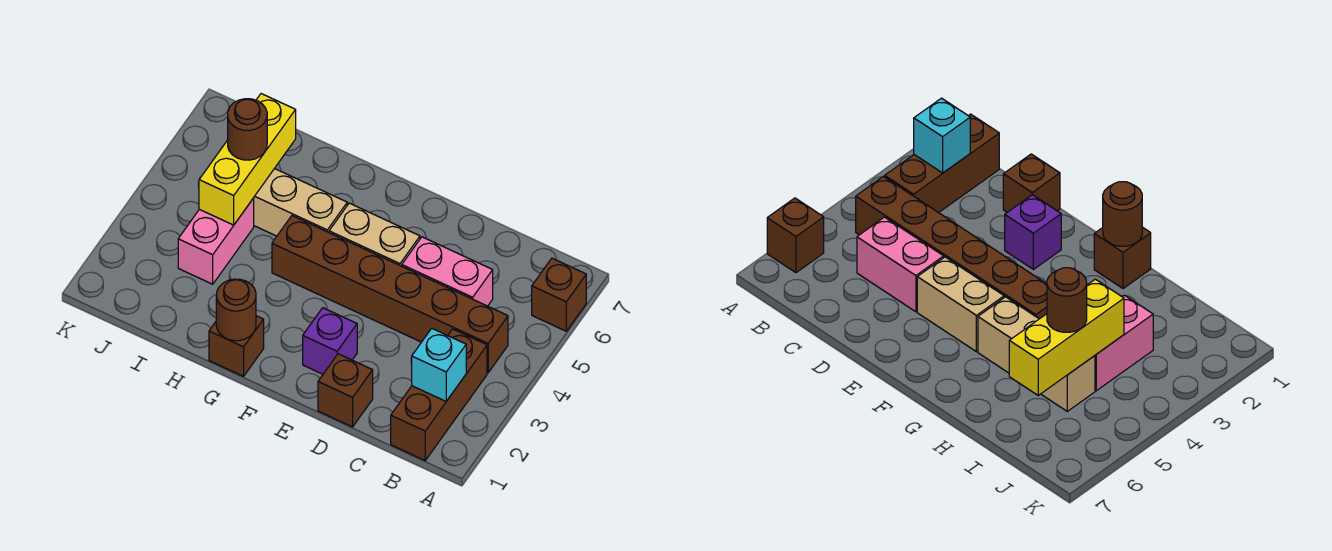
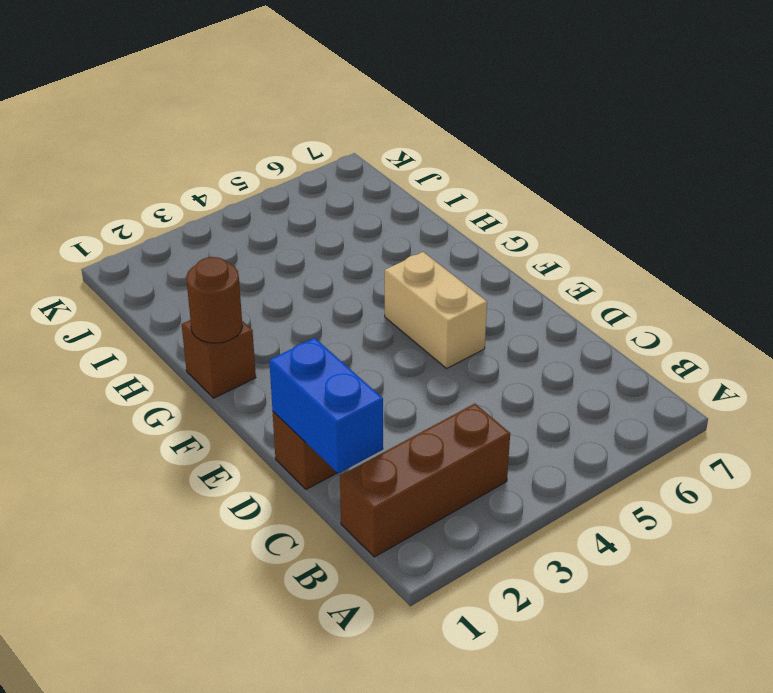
blue brick C1:D1 level 2 -> none
none -> brown brick A6 level 1
none -> brown brick B4:G4 level 1
none -> pink brick C5:D5 level 1

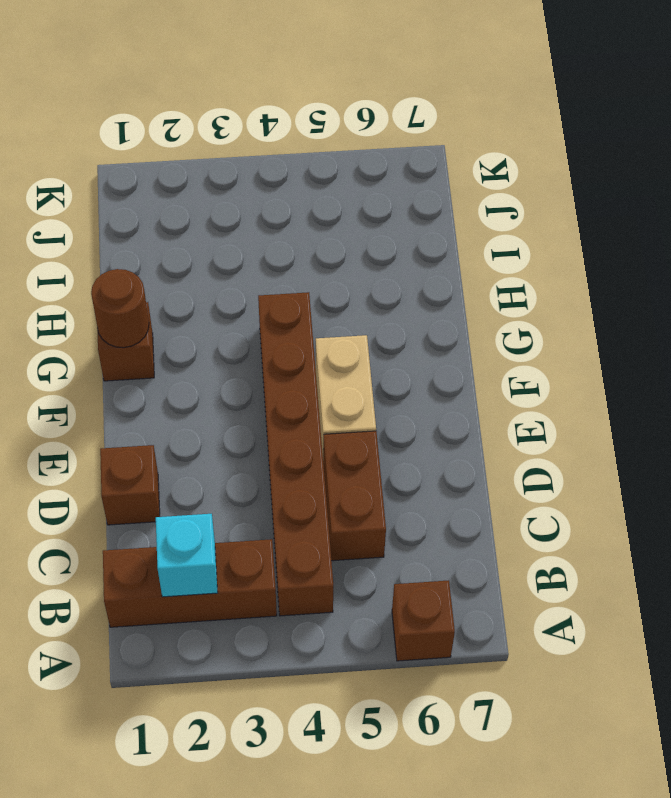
brown brick C5:D5 level 1 -> pink brick C5:D5 level 1
none -> purple brick E2 level 1
none -> tan brick G5:I5 level 1
none -> pink brick I3:I4 level 1

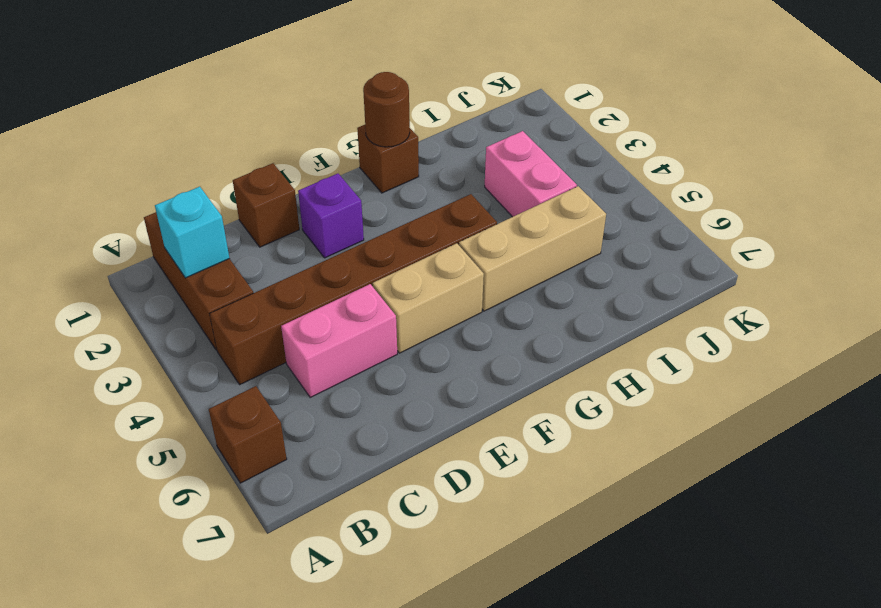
none -> yellow brick I4:I6 level 2
none -> brown round brick I5 level 3

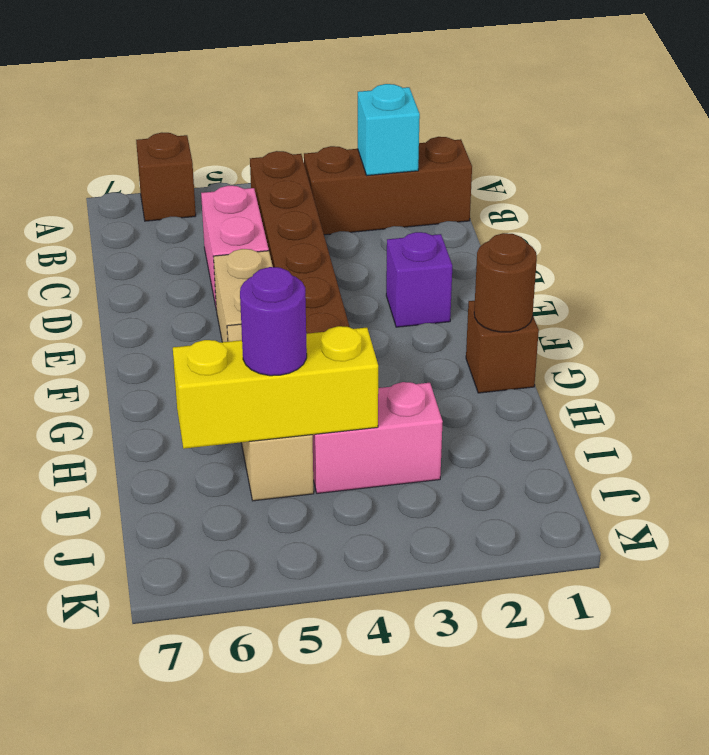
purple round brick I5 level 3 -> brown round brick I5 level 3
none -> brown brick D1 level 1

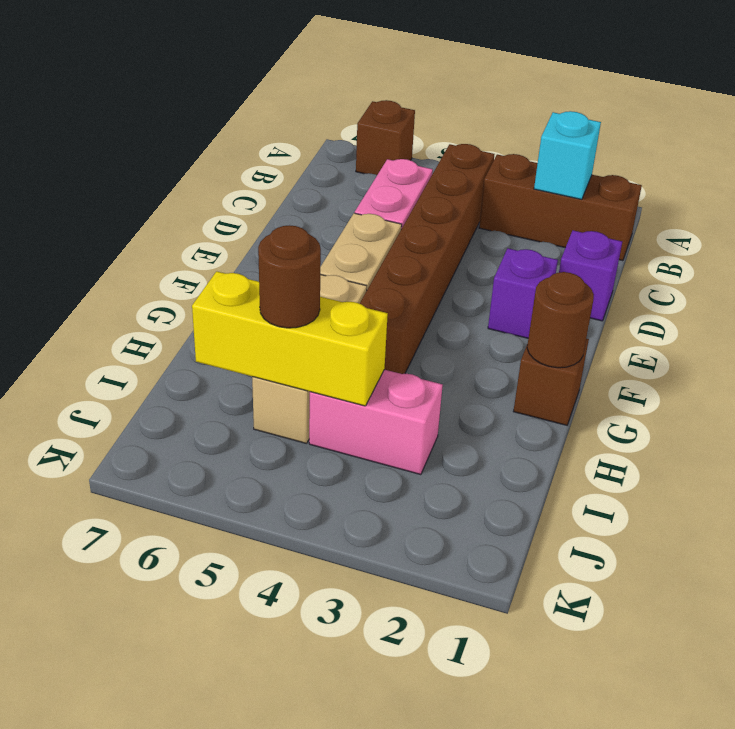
purple brick D1 level 1 -> brown brick D1 level 1

